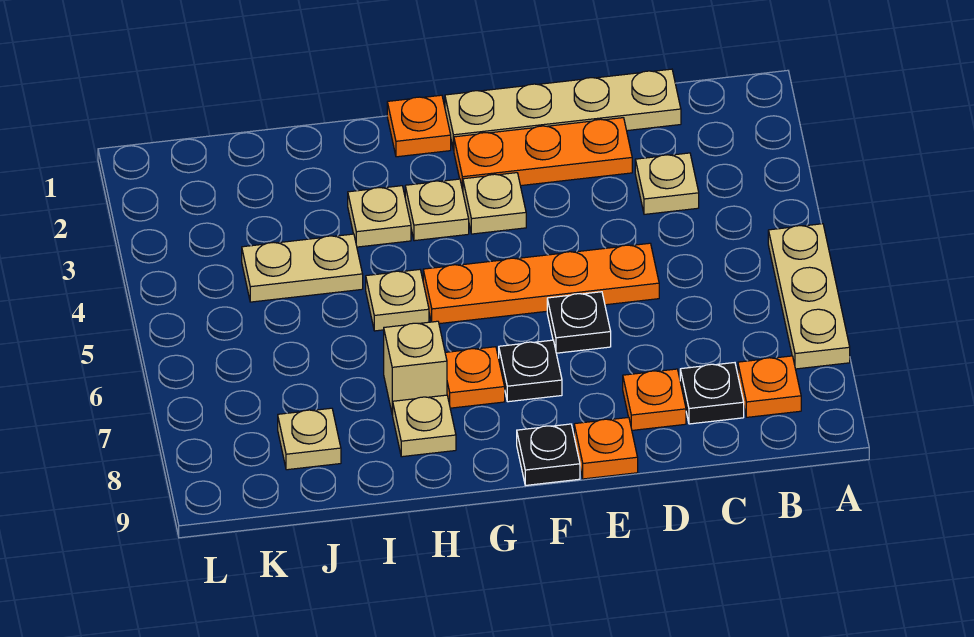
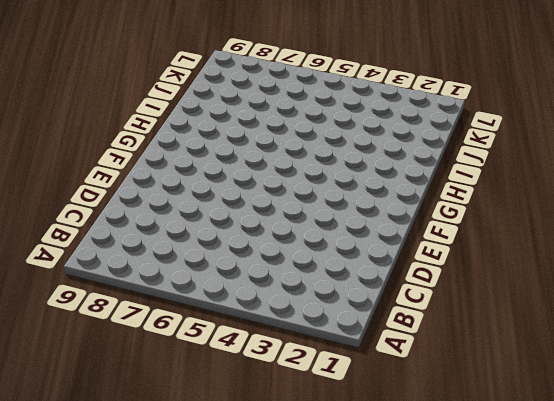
none -> tan plate A5:A7 level 1
none -> orange plate B8 level 1
none -> tan plate C1:F1 level 1

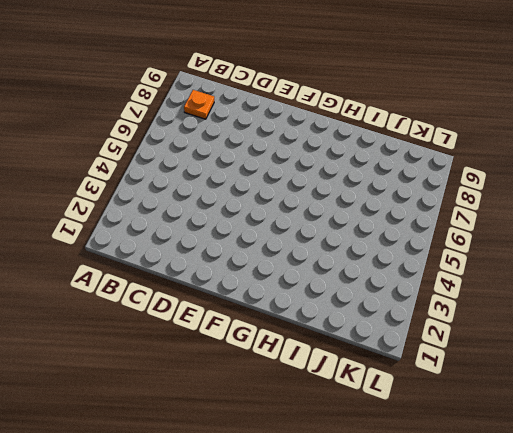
none -> tan plate A5:A7 level 1
none -> tan plate C1:F1 level 1
none -> tan plate C3 level 1

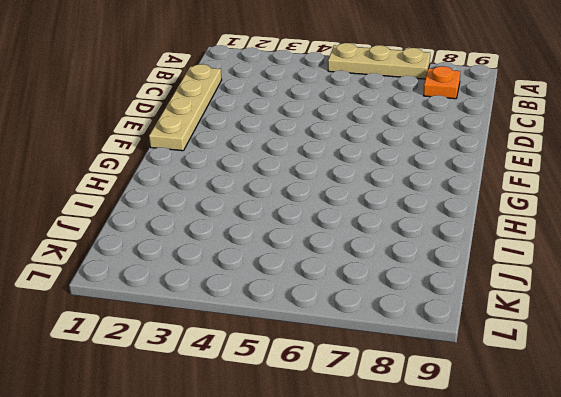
none -> tan plate C3 level 1
none -> black plate C8 level 1
none -> orange plate D2:F2 level 1

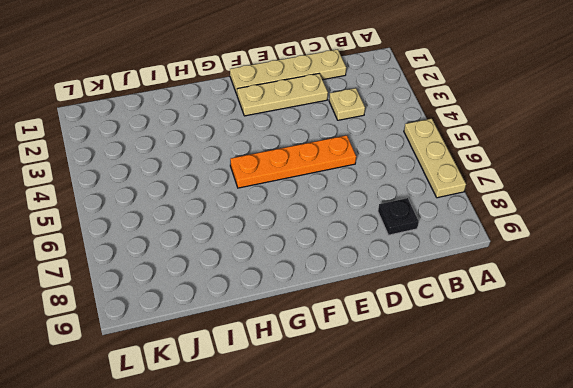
tan plate D2:F2 level 1 -> orange plate D2:F2 level 1
none -> orange plate B8 level 1
none -> orange plate D8 level 1
none -> black plate E6 level 1

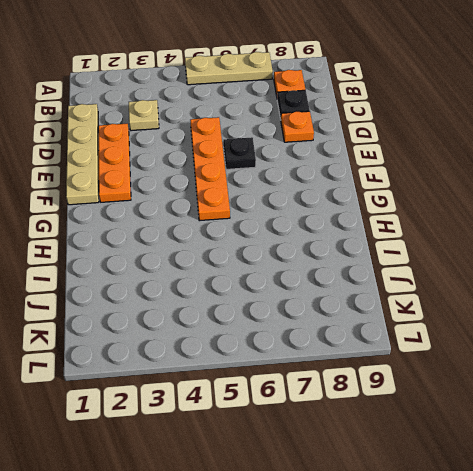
none -> orange plate E9 level 1
none -> tan plate F3 level 1
none -> black plate F7 level 1

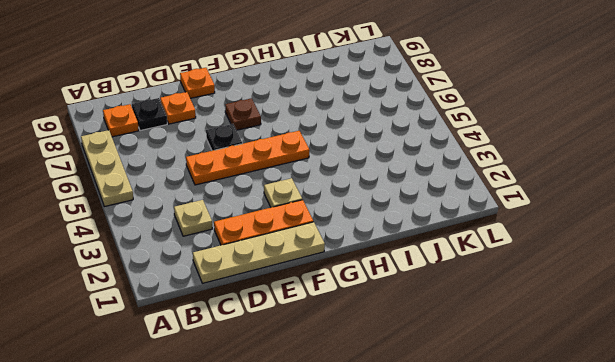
brown plate F7 level 1 -> black plate F7 level 1
none -> black plate F9 level 1
none -> orange plate G1 level 1
none -> tan plate G3 level 1

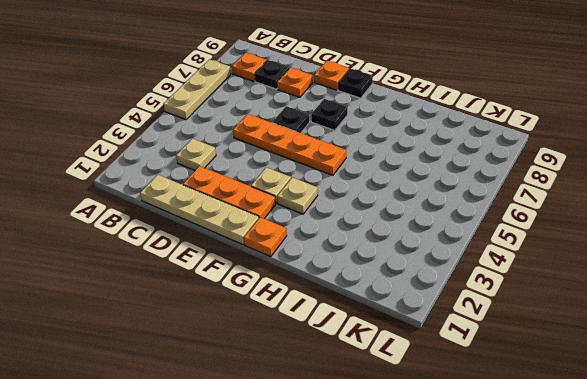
none -> orange plate G7 level 1
none -> tan plate H3 level 1
none -> tan plate H5 level 1

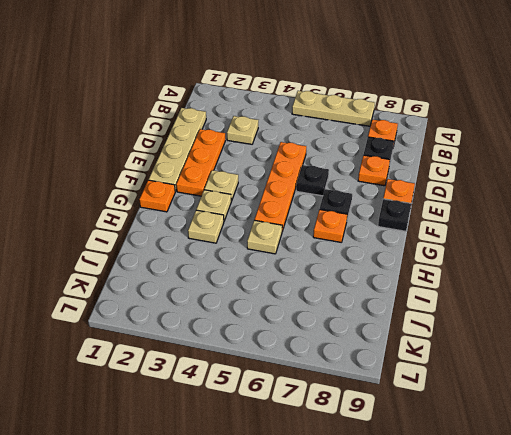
none -> tan brick H7 level 1
none -> tan plate H8 level 1
none -> tan plate I4:J4 level 1

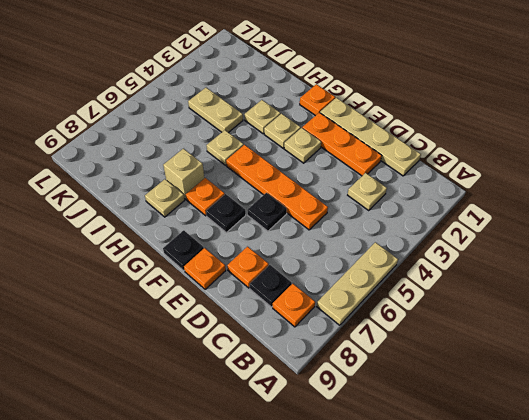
none -> tan plate J8 level 1

